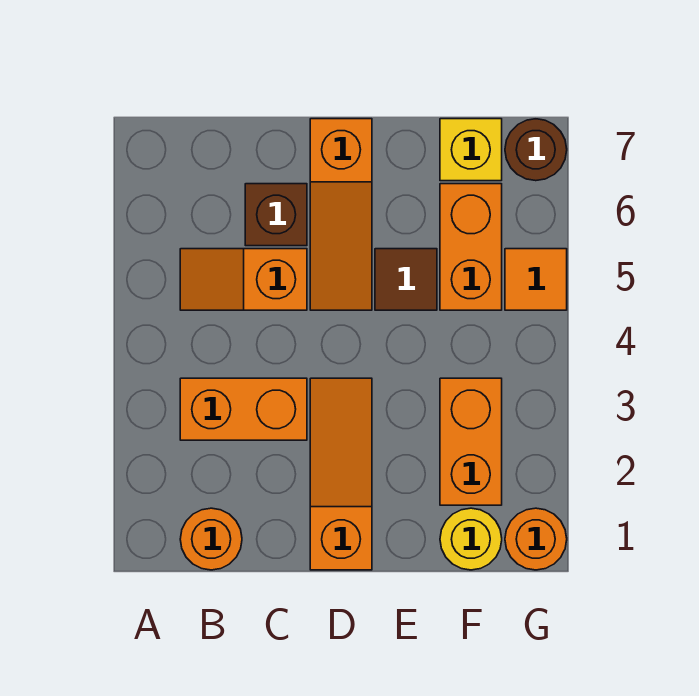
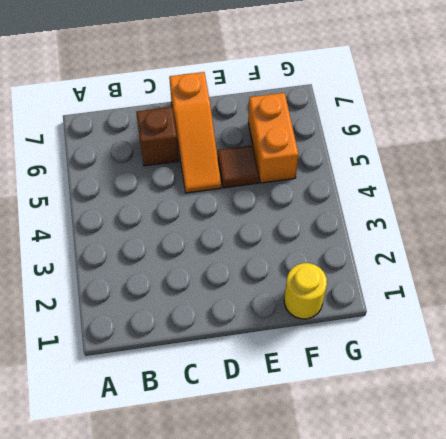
none -> orange round brick B1 level 1
none -> orange brick B3:C3 level 1
none -> orange slope B5:C5 level 1 top C

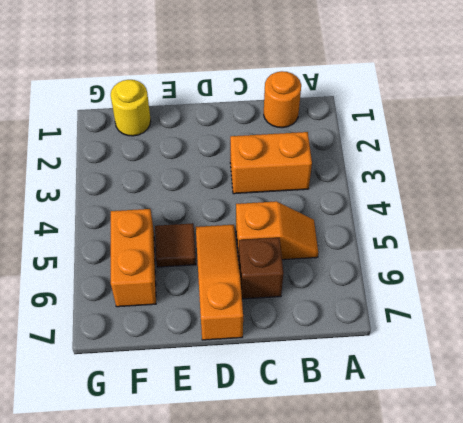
none -> orange slope D1:D3 level 1 top 1
none -> orange brick F2:F3 level 1
none -> yellow brick F7 level 1

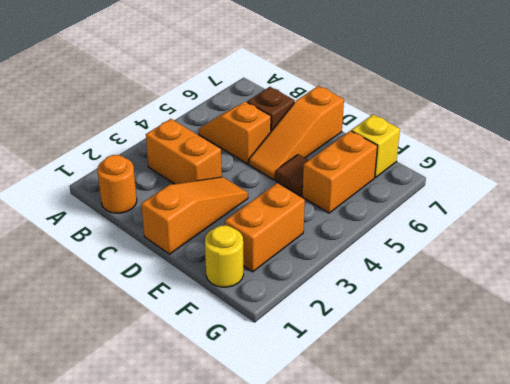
none -> orange round brick G1 level 1
none -> orange tile G5 level 1
none -> brown round brick G7 level 1

